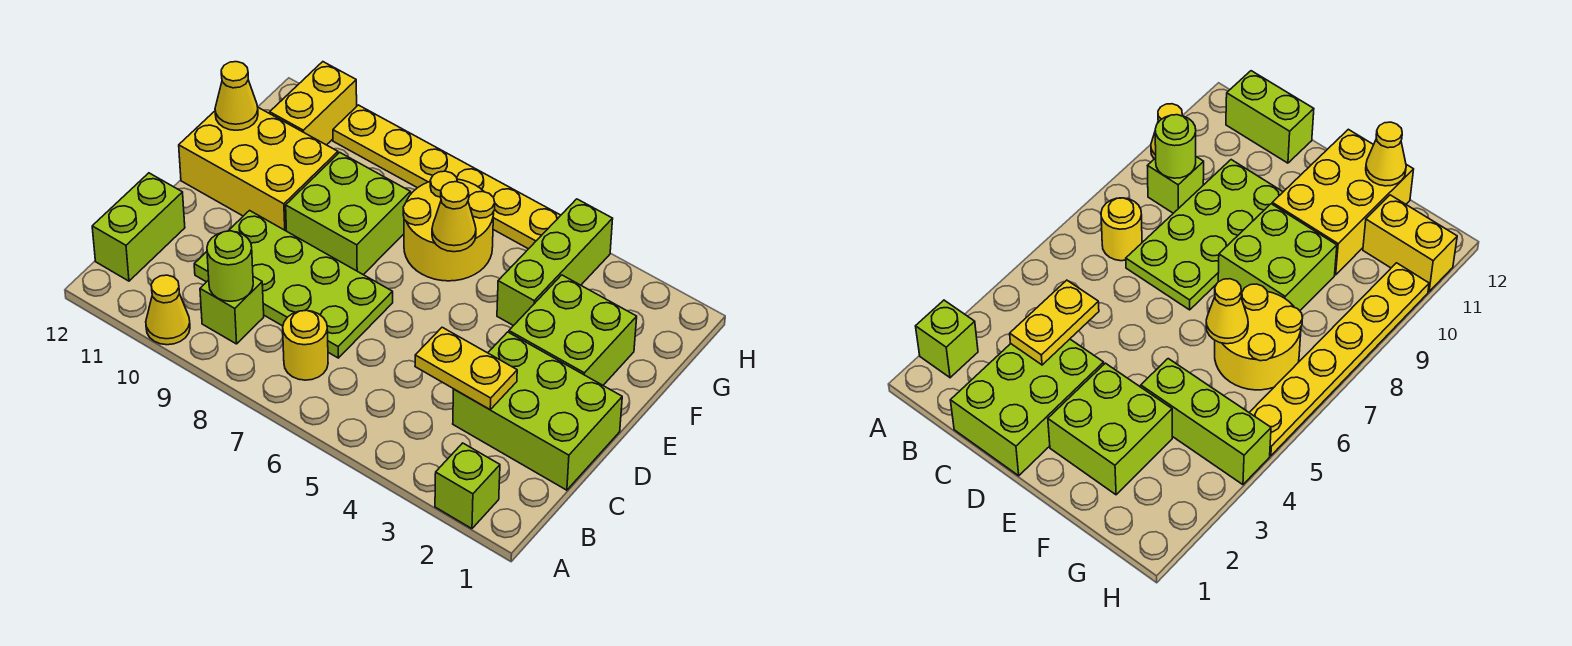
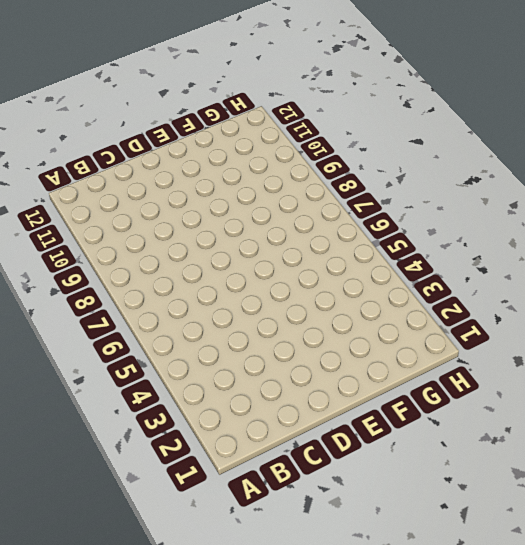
none -> lime brick A2 level 1
none -> yellow cone A10 level 1
none -> yellow round brick B7 level 1

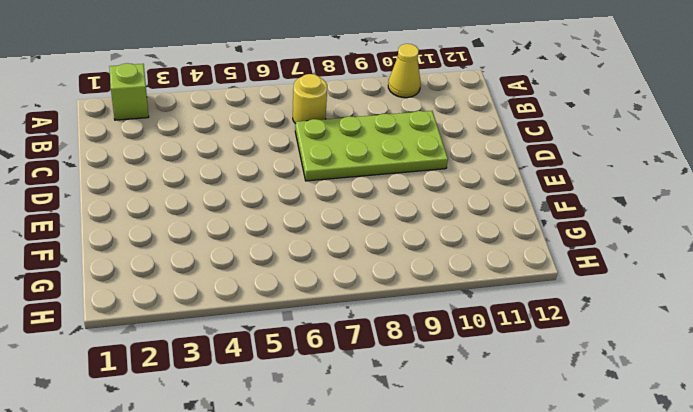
none -> lime brick B9 level 1
none -> lime brick B12:C12 level 1
none -> lime brick C1:D3 level 1

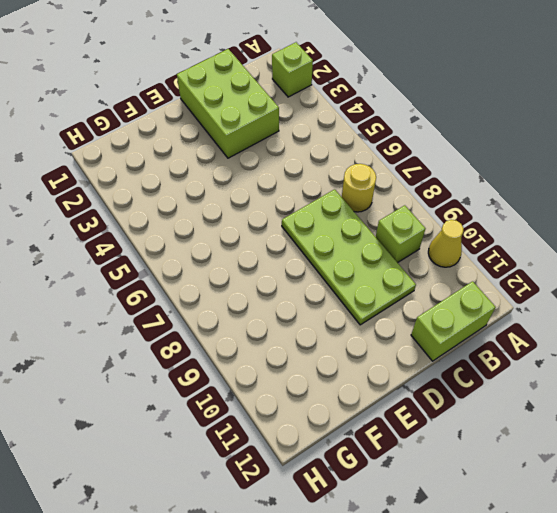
none -> lime brick E2:F3 level 1
none -> lime brick E8:F9 level 1
none -> yellow brick E10:F12 level 1

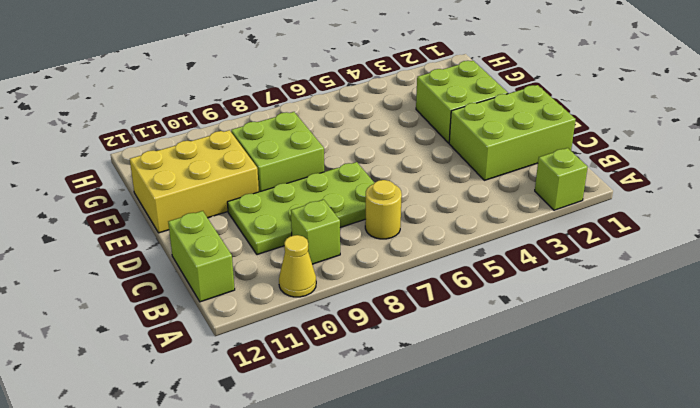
none -> lime brick F4:H4 level 1
none -> yellow round brick F6:G7 level 1
none -> yellow brick G11:H11 level 1

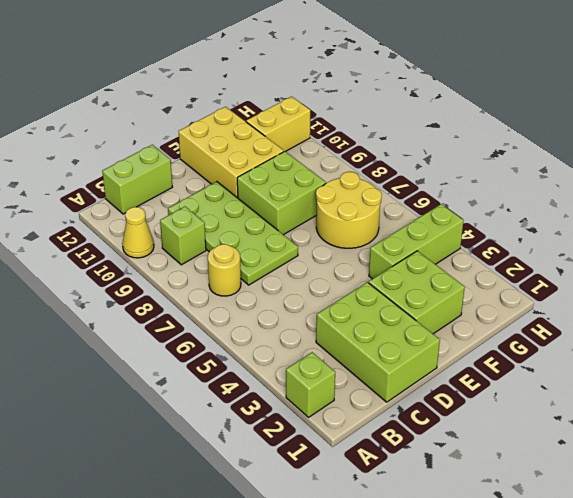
none -> yellow plate H5:H10 level 1
none -> lime round brick B9 level 2
none -> yellow plate C3:C4 level 2

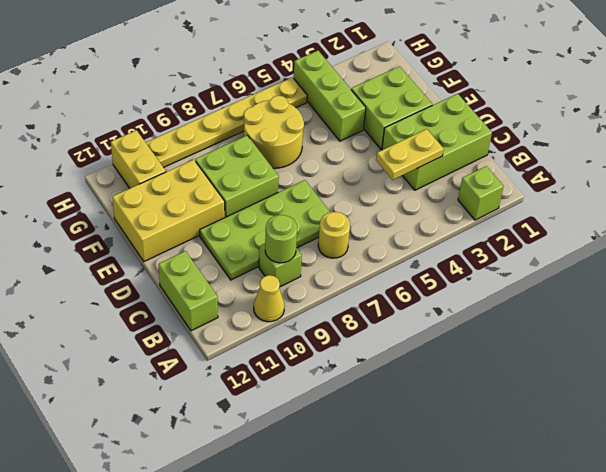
none -> yellow cone F6 level 2
none -> yellow cone F12 level 2

